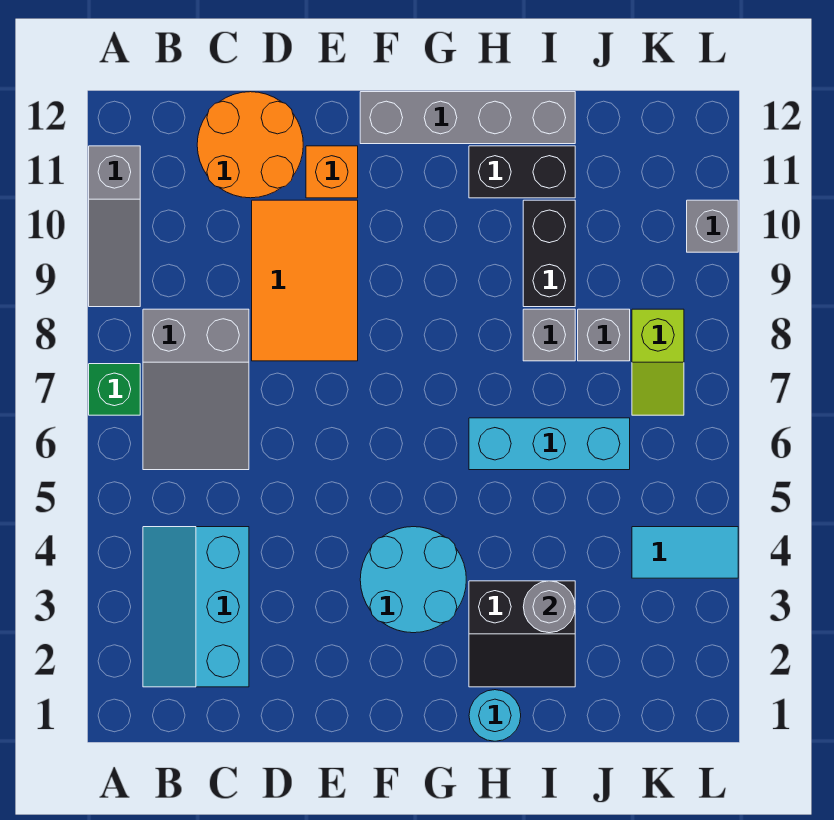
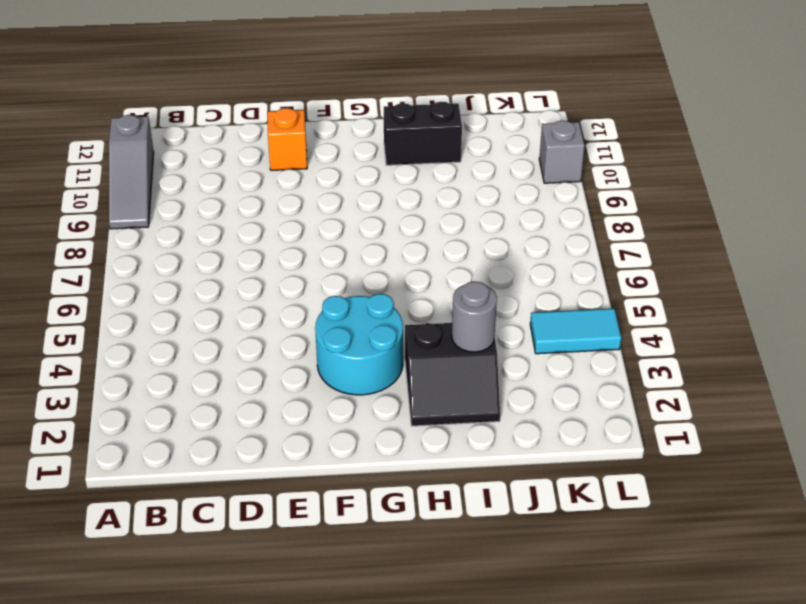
none -> green brick A7 level 1
none -> cyan slope B2:C4 level 1 top C
none -> grey slope B6:C8 level 1 top 8

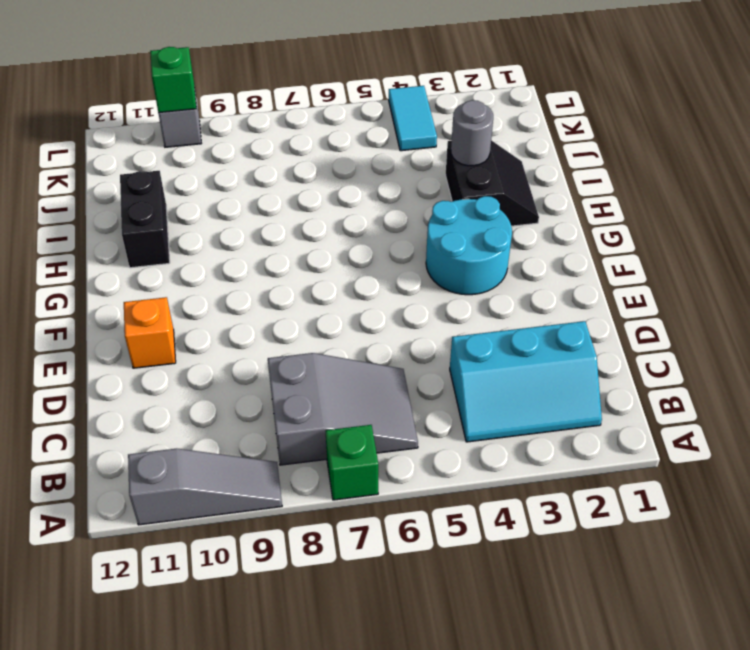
green brick L10 level 2 -> none
none -> orange round brick C11:D12 level 1
none -> orange tile D8:E10 level 1
none -> grey brick F12:I12 level 1

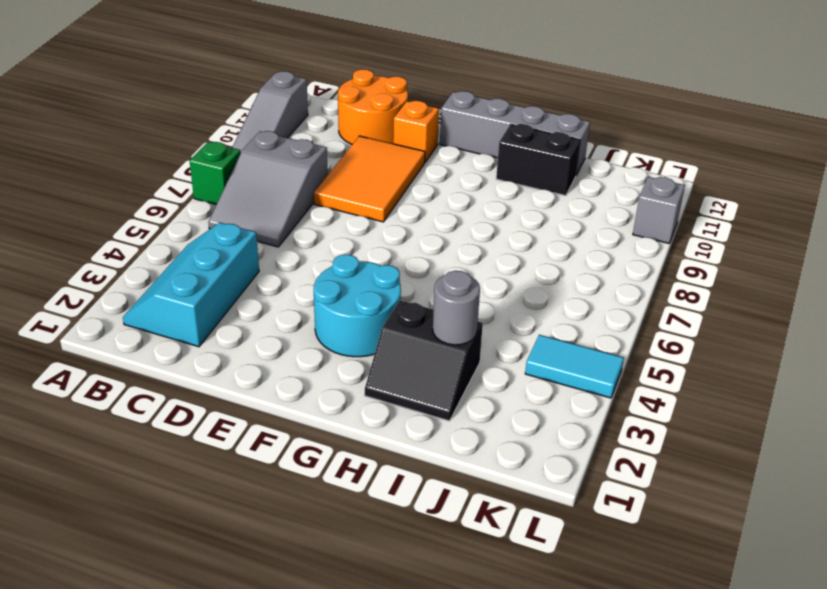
none -> cyan round brick H1 level 1
none -> cyan brick H6:J6 level 1
none -> grey brick I8 level 1

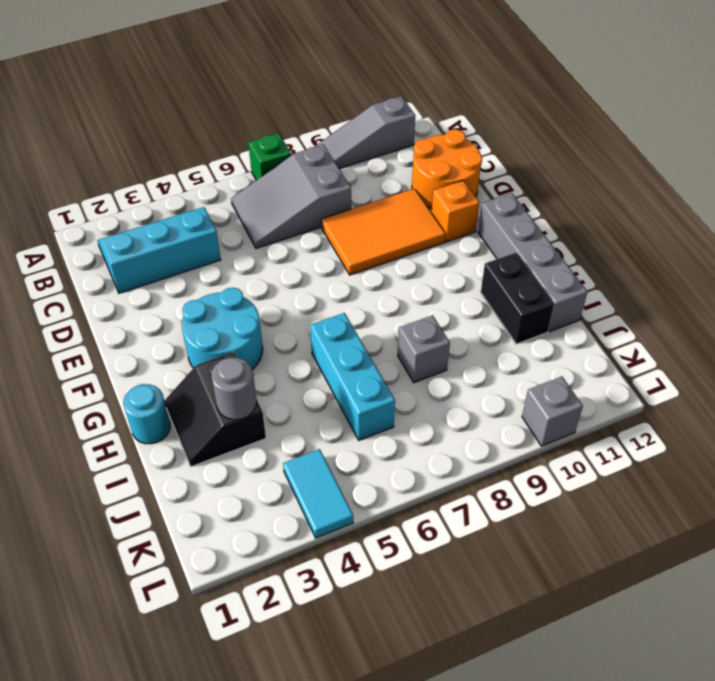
none -> black brick I9:I10 level 1
none -> grey brick J8 level 1
none -> lime slope K7:K8 level 1 top 8

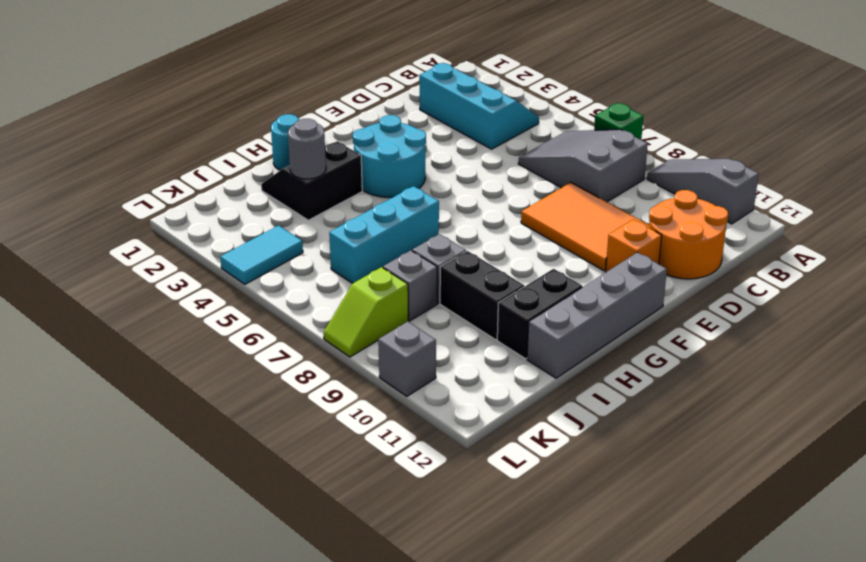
lime slope K8:L8 level 1 top K -> lime slope K7:K8 level 1 top 8

